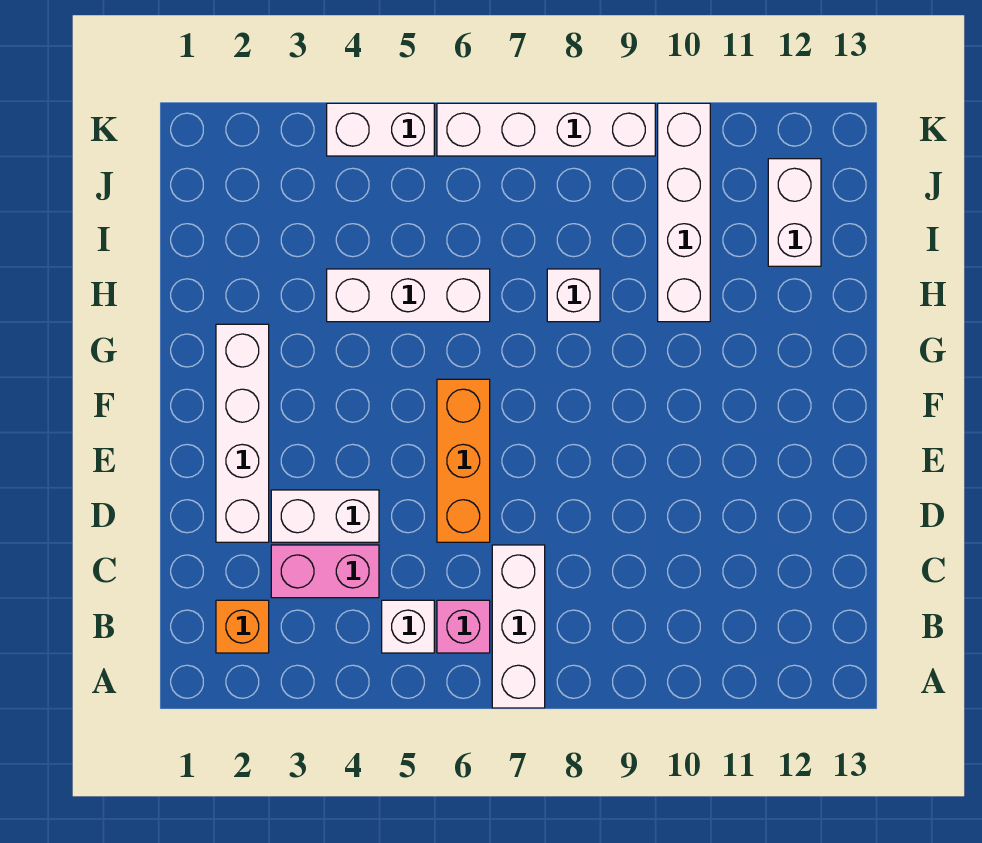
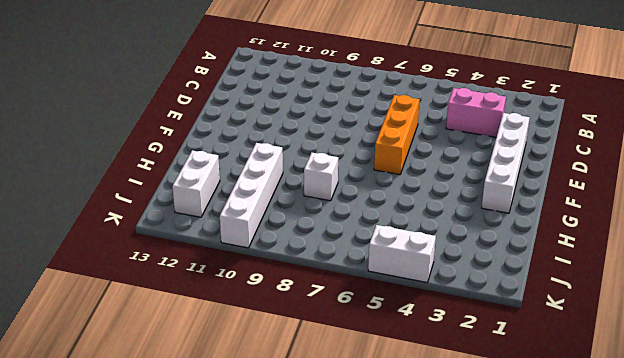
none -> white brick A7:C7 level 1
none -> orange brick B2 level 1
none -> white brick B5 level 1

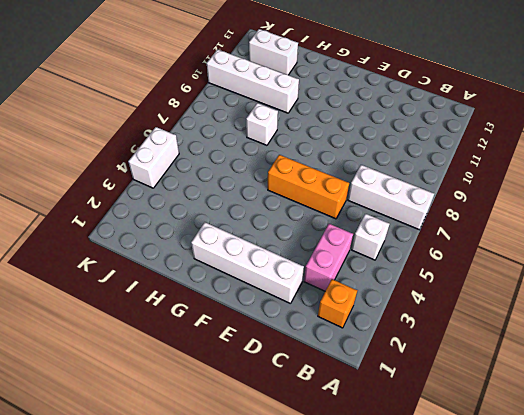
none -> pink brick B6 level 1
none -> white brick D3:D4 level 1
none -> white brick H4:H6 level 1

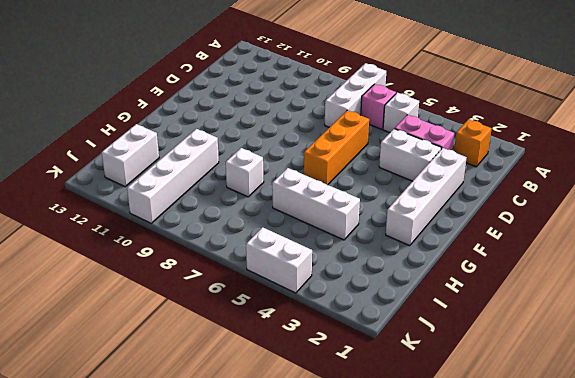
none -> white brick K6:K9 level 1

